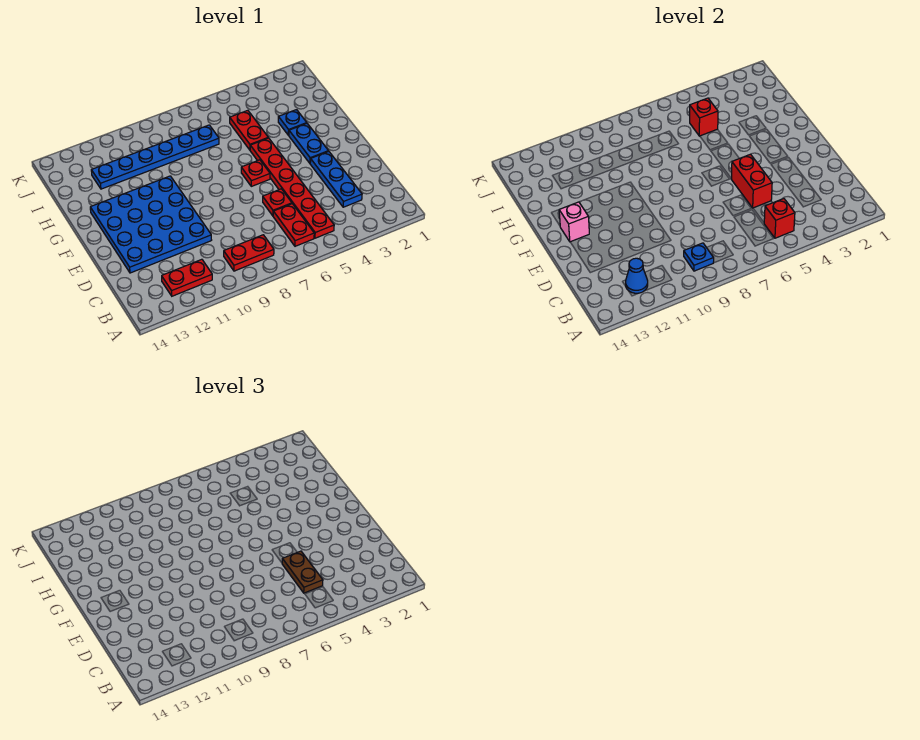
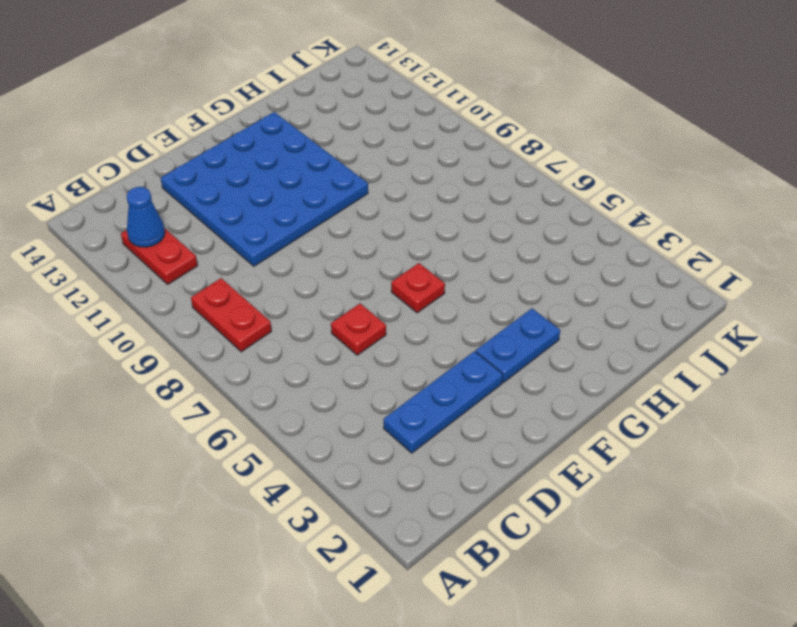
none -> red plate B5:G5 level 1
none -> red plate B6:C6 level 1
none -> blue plate H3 level 1

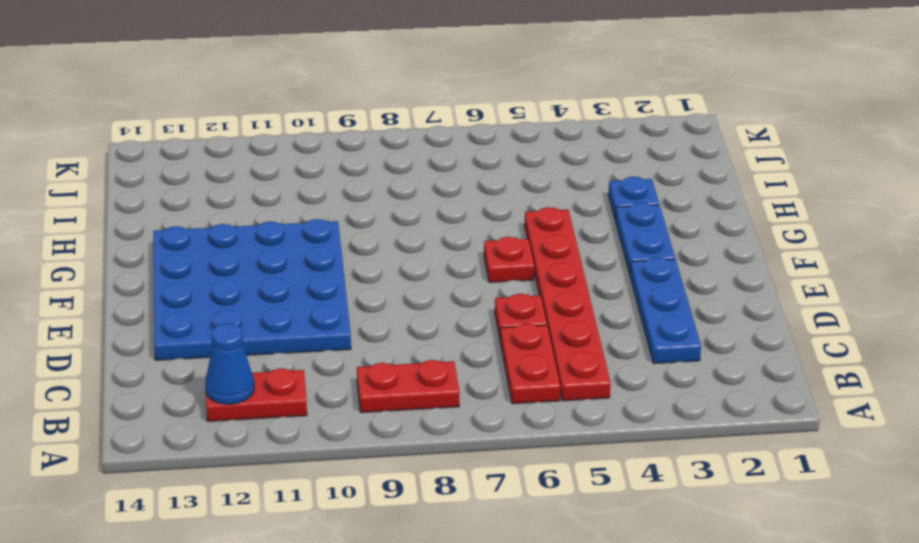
none -> red plate H5:I5 level 1
none -> blue plate I7:I12 level 1
none -> red brick B5 level 2

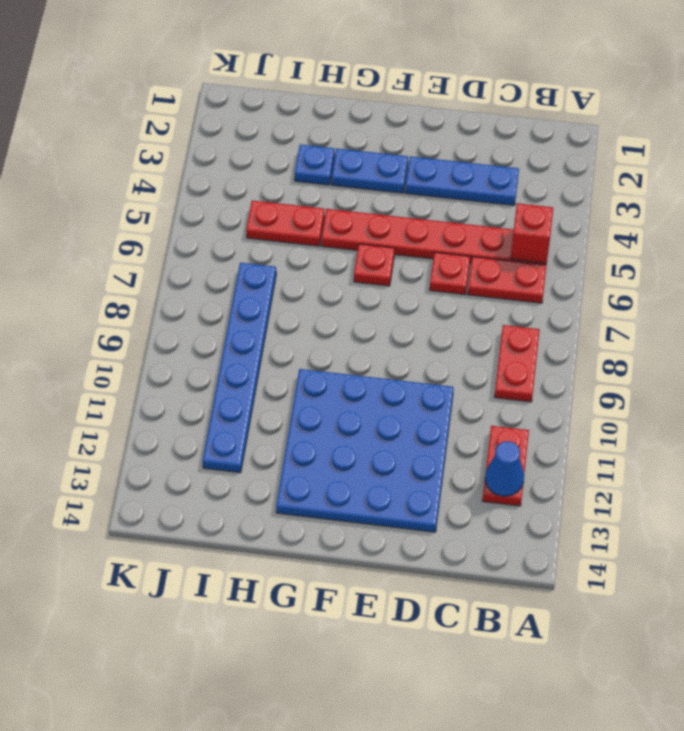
none -> blue plate B9 level 2
none -> red brick D5:E5 level 2
none -> pink brick F13 level 2

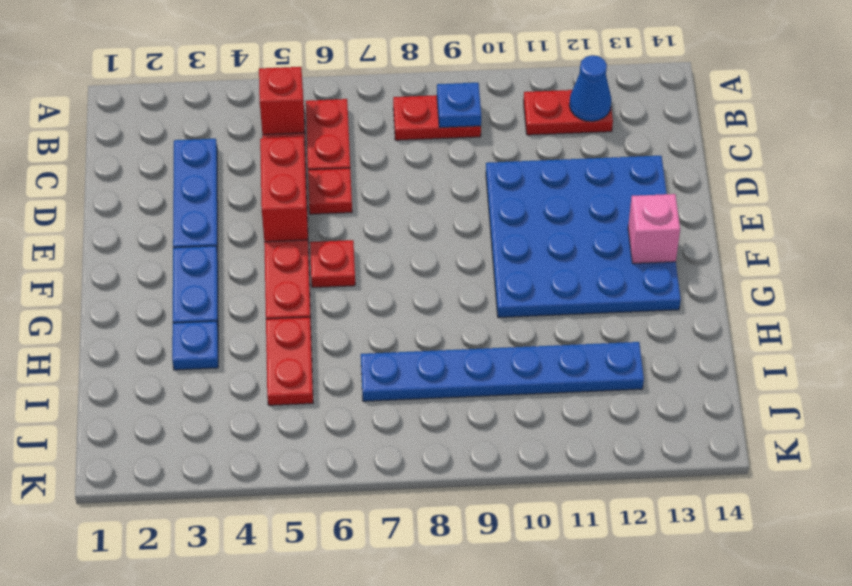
none -> red brick I5 level 2
none -> brown plate C5:D5 level 3

